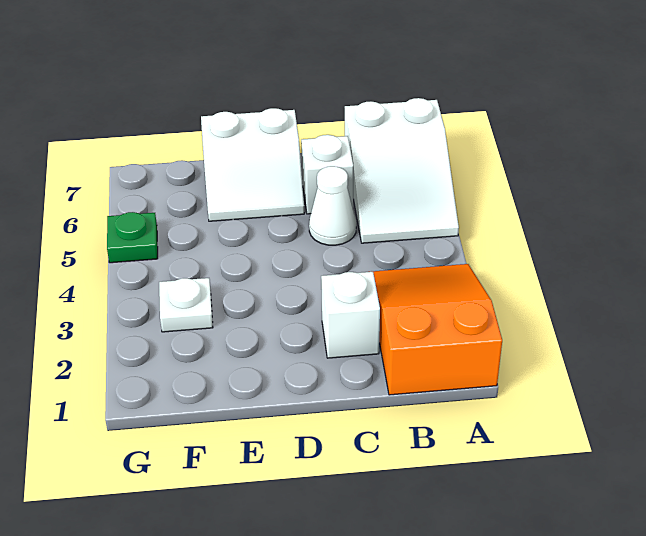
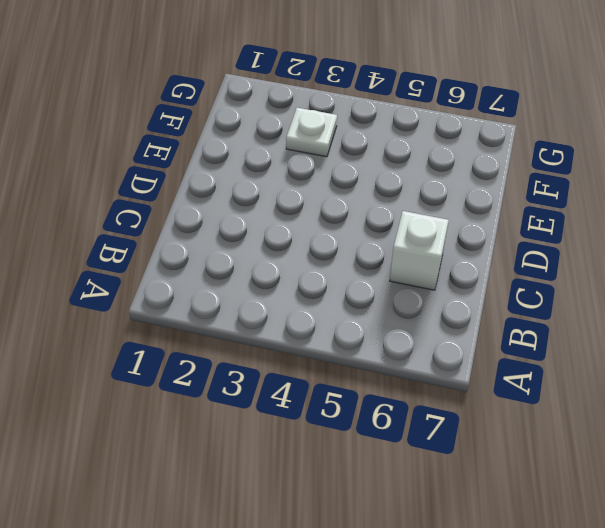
none -> orange slope A1:B3 level 1 top 1
none -> white slope A5:B7 level 1 top 7

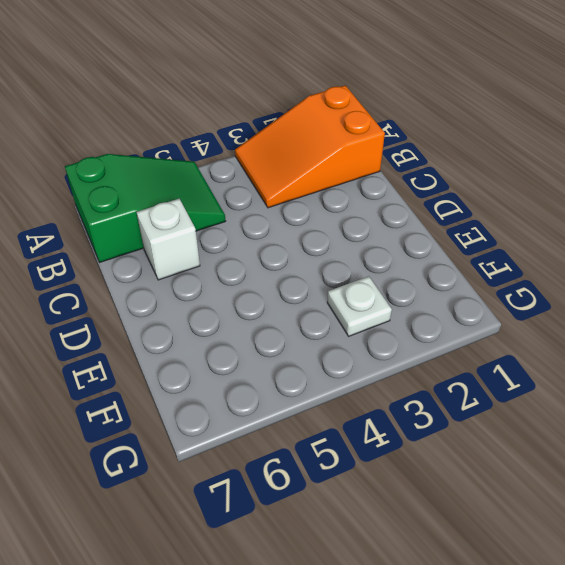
green slope A5:B7 level 1 top 7 -> white slope A5:B7 level 1 top 7
none -> white brick C2 level 1
none -> white cone C5 level 1

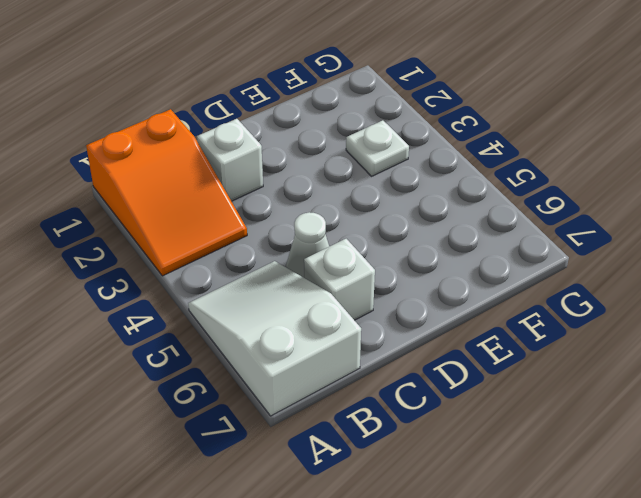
none -> white slope D6:E7 level 1 top 7
none -> green plate G5 level 1

